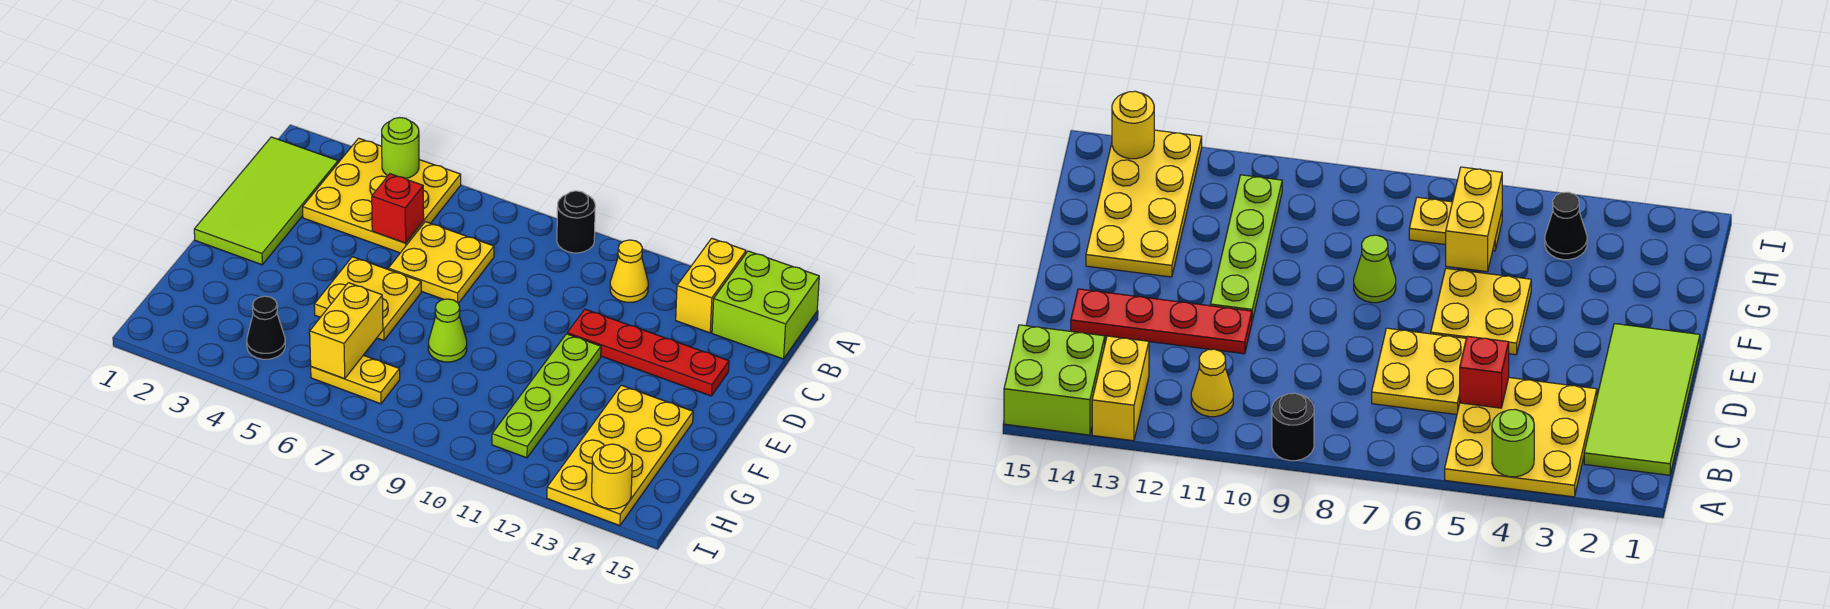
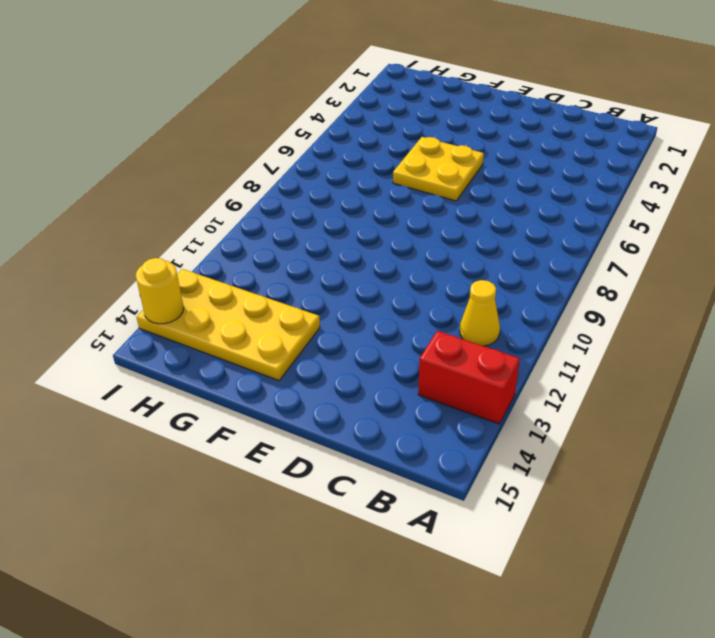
red brick A13:B13 level 1 -> yellow brick A13:B13 level 1
none -> yellow plate A3:C5 level 1
none -> black round brick A9 level 1
none -> lime brick A14:B15 level 1

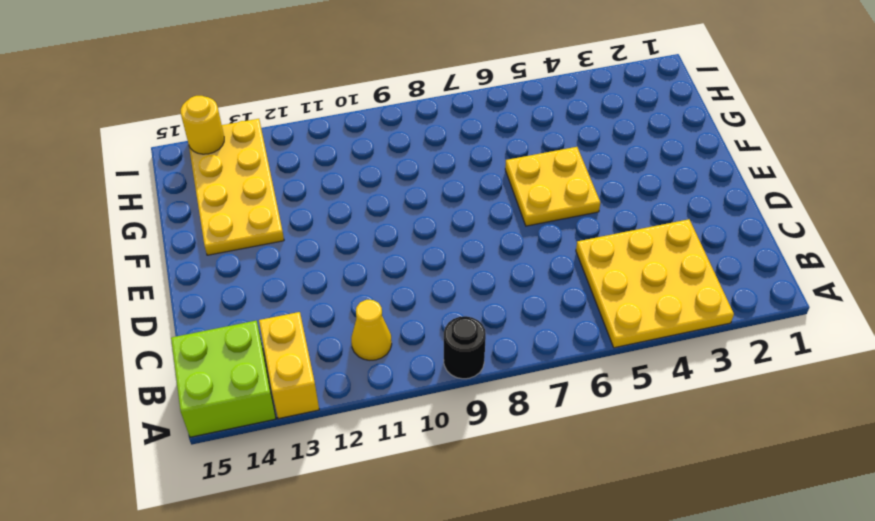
none -> lime tile B1:E2 level 1
none -> yellow plate C6:D7 level 1
none -> red plate D11:D14 level 1

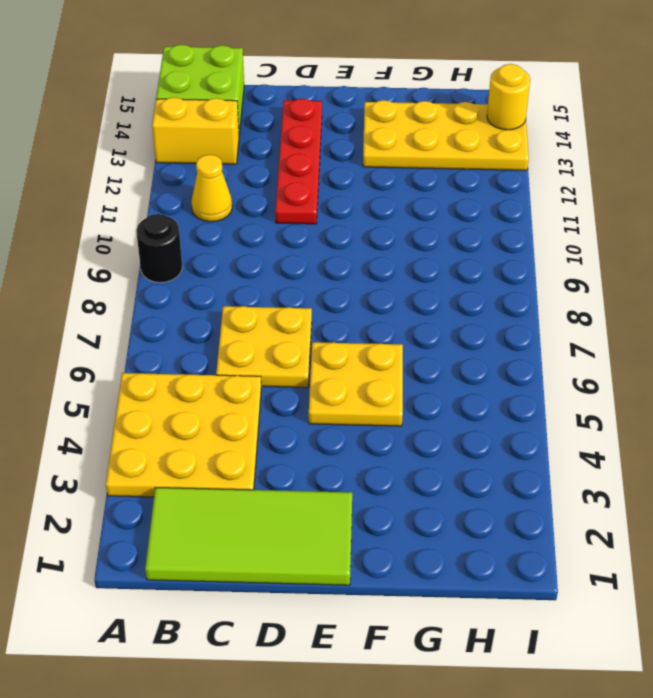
none -> lime plate E11:H11 level 1
none -> lime cone F8 level 1
none -> black cone H4 level 1

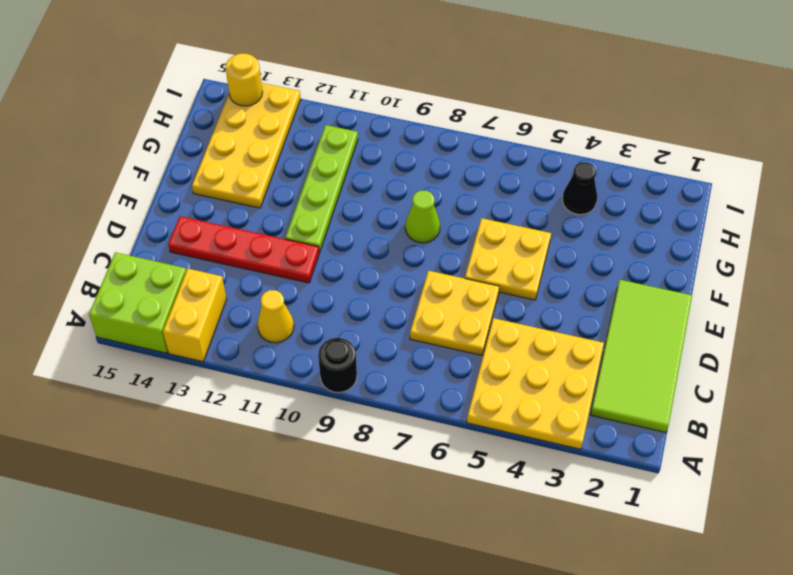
none -> yellow plate H6:H7 level 1
none -> lime round brick A4 level 2
none -> red brick C5 level 2

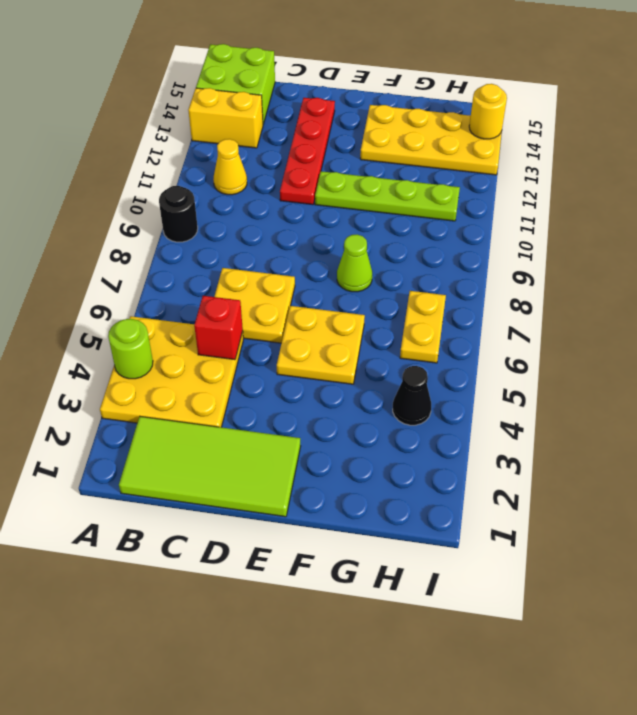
none -> yellow brick G6:H6 level 2

